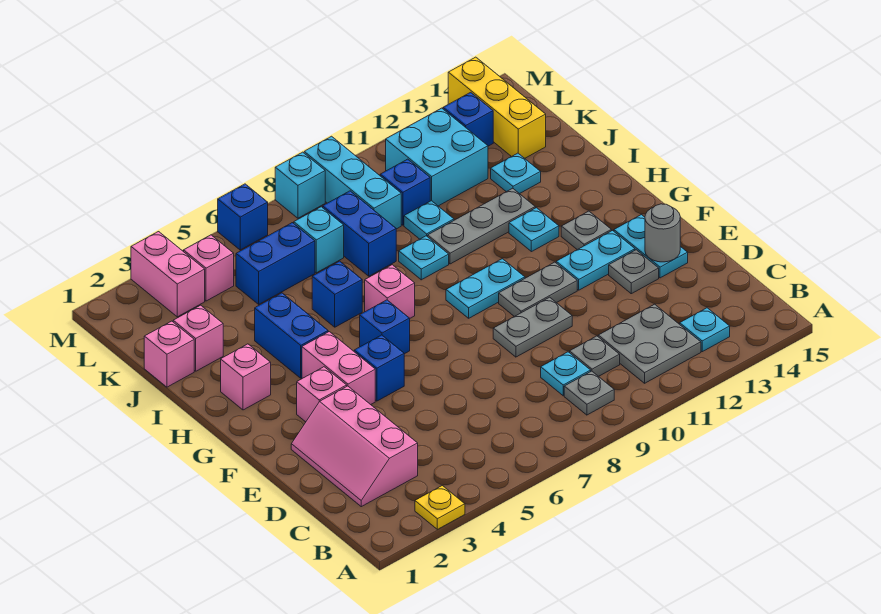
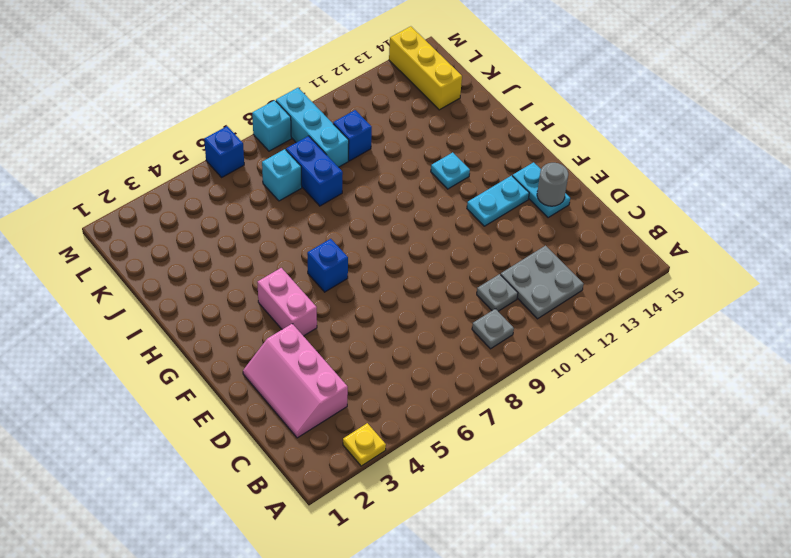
none -> cyan plate B13 level 1
none -> cyan plate C9 level 1
none -> grey plate E9:E10 level 1
none -> grey plate E13 level 1

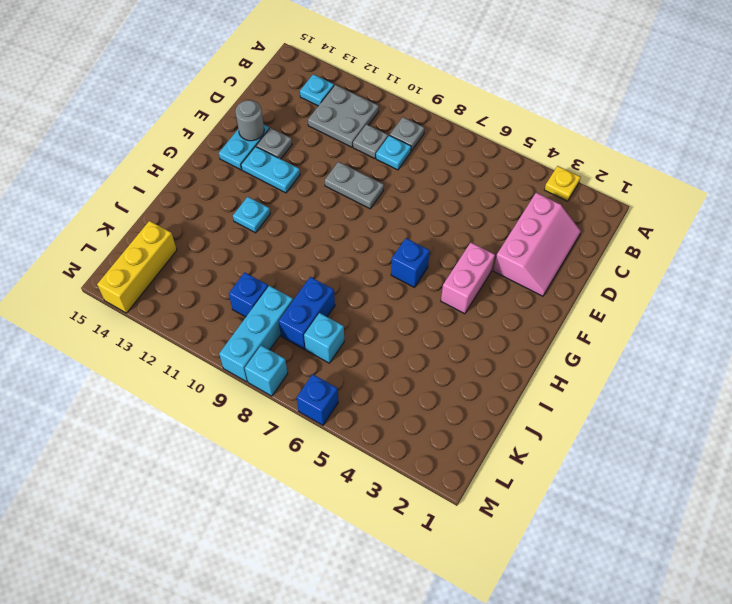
none -> pink brick F3 level 1
none -> blue brick F5 level 1
none -> grey plate F10:F11 level 1
none -> cyan plate G9:G10 level 1

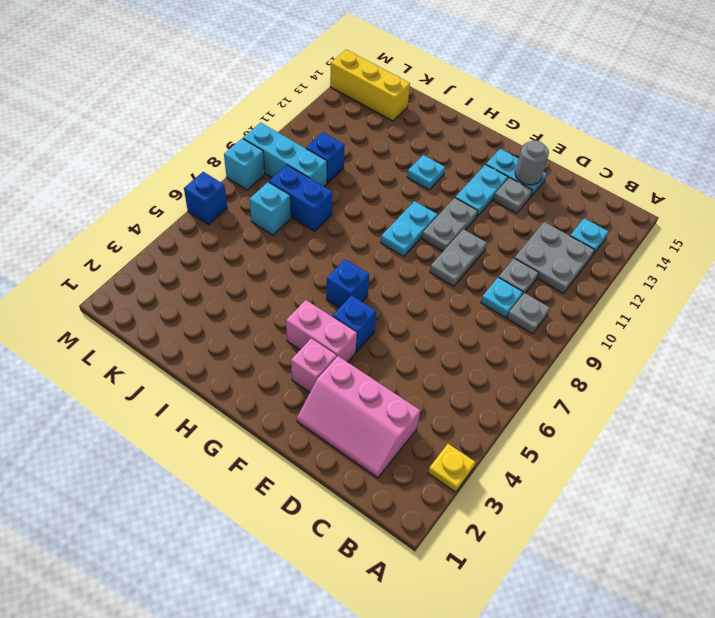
none -> grey plate G13 level 1
none -> pink brick H2 level 1
none -> blue brick H4:I4 level 1
none -> pink brick H7 level 1

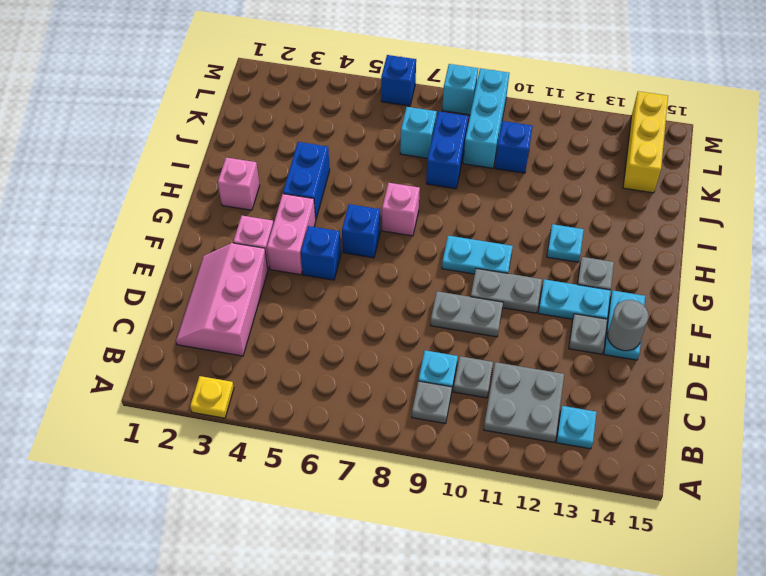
none -> blue brick I6 level 1
none -> cyan plate I9 level 1
none -> grey plate I10:I12 level 1
none -> pink brick J1 level 1

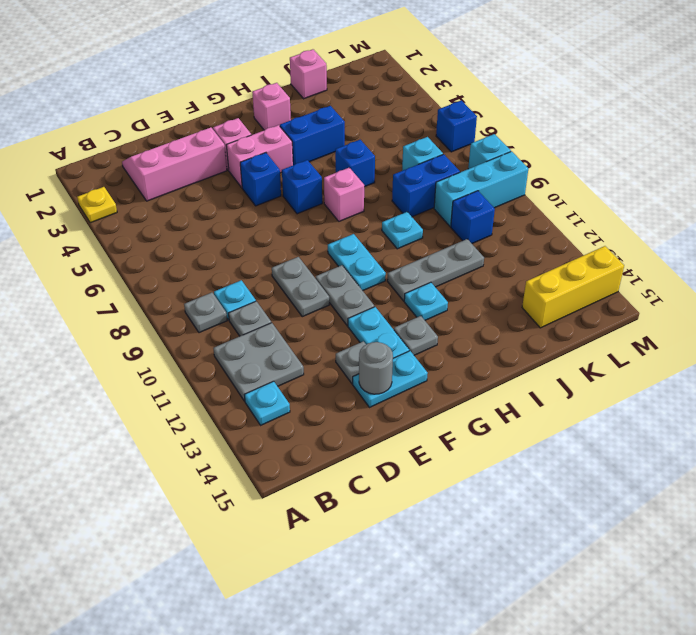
grey plate H11:J11 level 1 -> grey plate I10:I12 level 1
none -> pink brick J2 level 1
none -> cyan plate J10 level 1
none -> cyan plate J13 level 1
none -> blue brick K5:K6 level 1

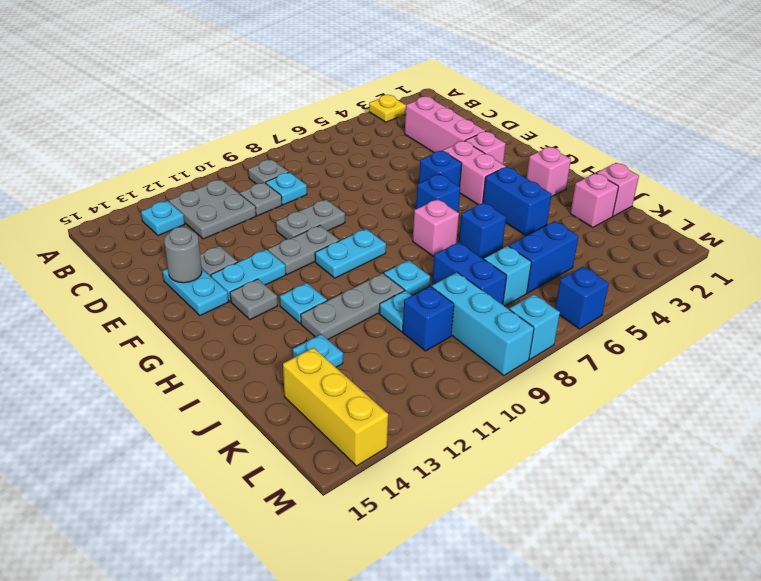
none -> cyan brick K11:L12 level 1
none -> pink brick L3:M3 level 1
none -> pink brick L4 level 1
none -> blue brick L13 level 1

